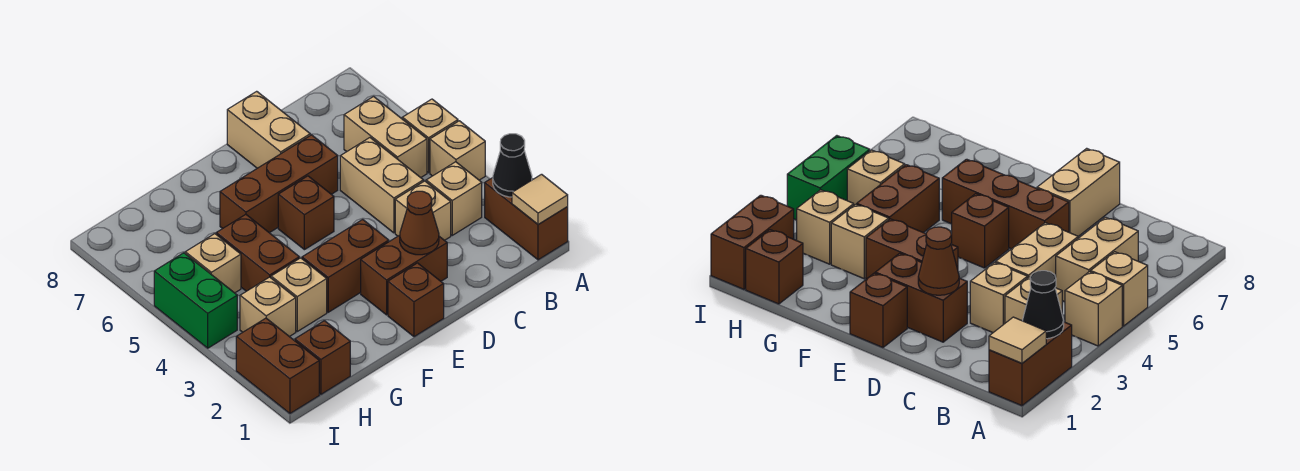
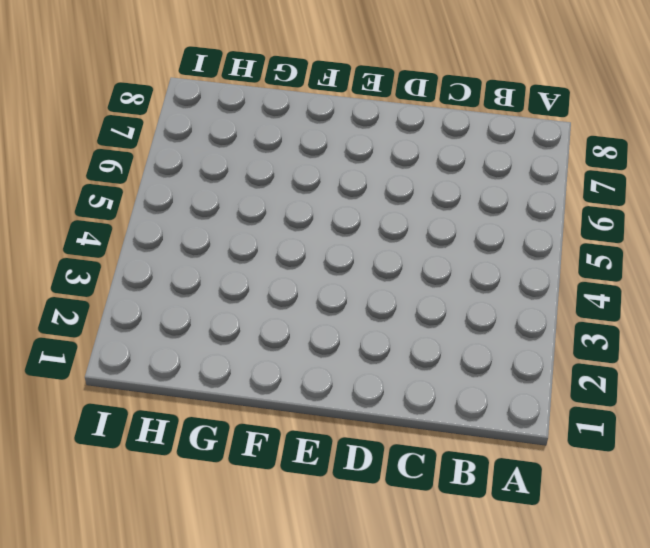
none -> brown brick A1:A2 level 1
none -> tan brick A4 level 1
none -> tan brick A5 level 1

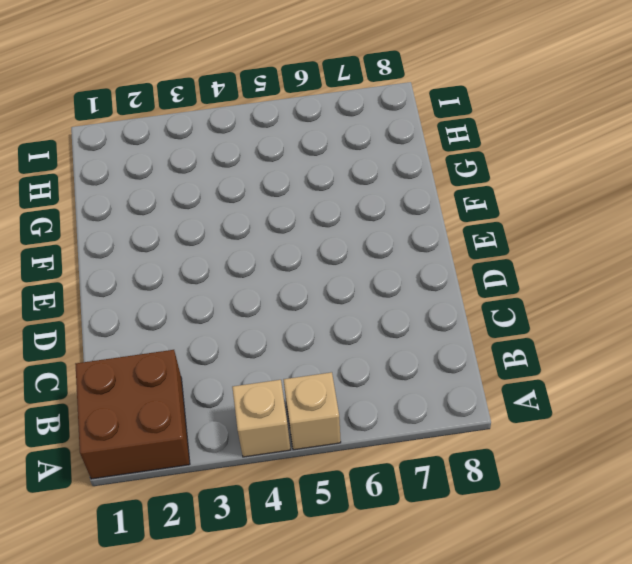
brown brick A1:B2 level 1 -> brown brick A1:A2 level 1
none -> tan brick B3 level 1
none -> tan brick B5:B6 level 1
none -> tan brick C3 level 1

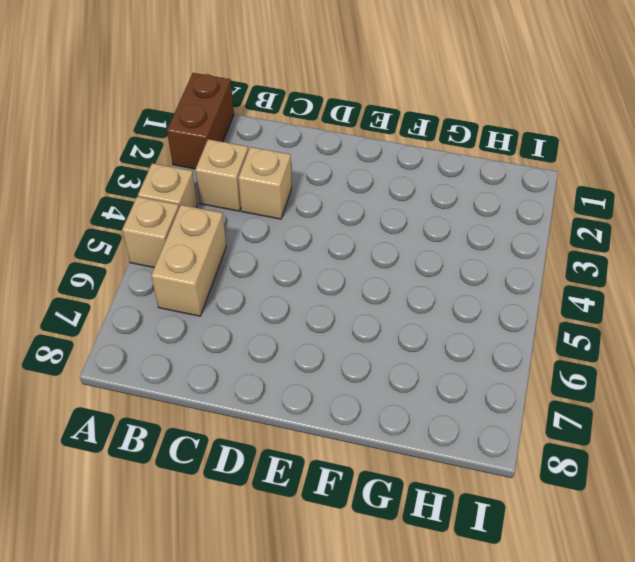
none -> tan brick C4:C5 level 1
none -> brown brick D2:E2 level 1
none -> brown brick D6:F6 level 1

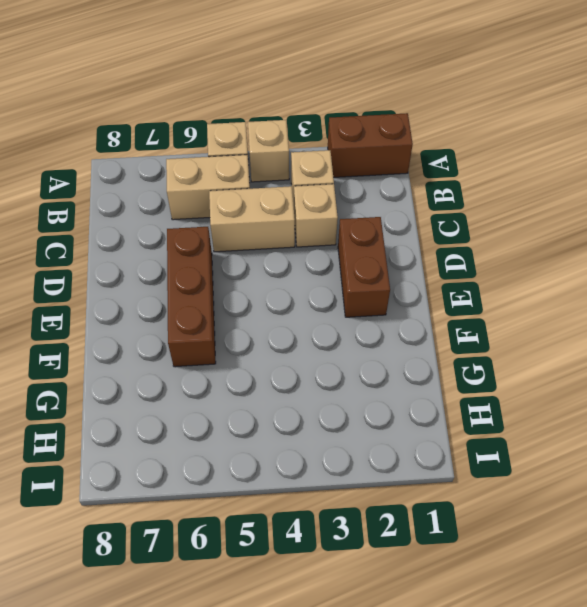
none -> tan brick D7:D8 level 1
none -> brown brick E1 level 1
none -> brown brick E3:F3 level 1

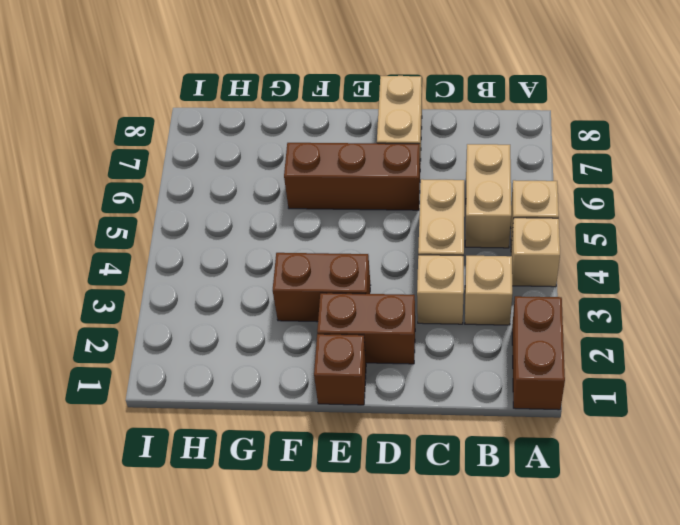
none -> brown brick E5 level 1
none -> tan brick G3 level 1
none -> brown brick G4:G5 level 1

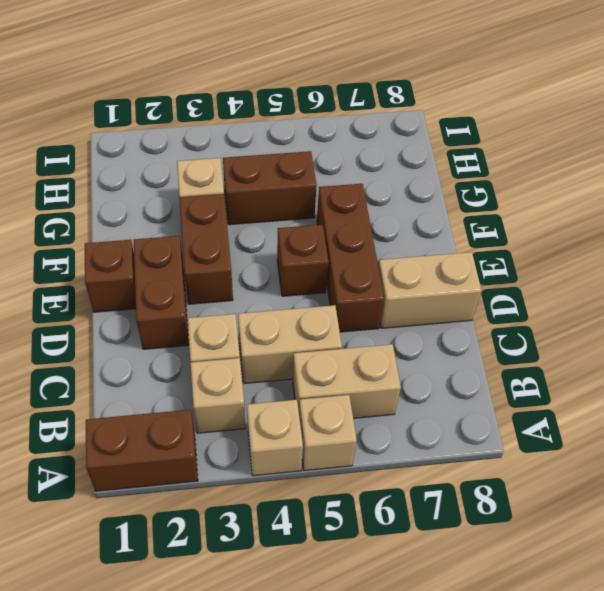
none -> brown brick H1 level 1
none -> tan brick H3 level 1
none -> tan brick H5 level 1

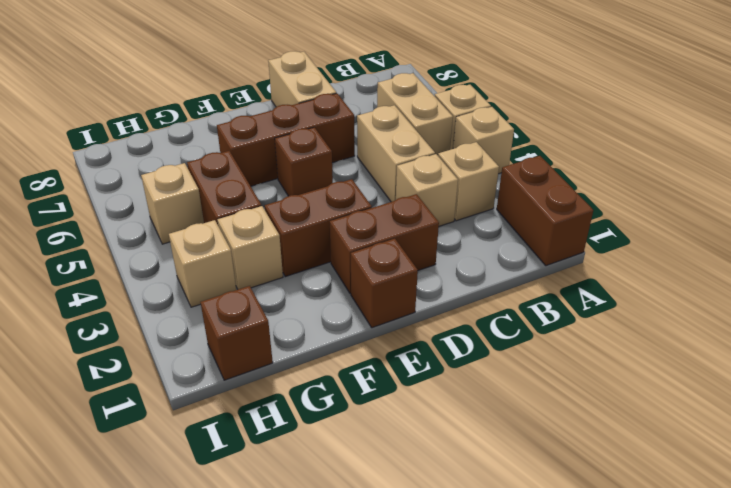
none -> brown brick I1:I2 level 1
none -> green brick I4:I5 level 1
none -> tan tile A1 level 2

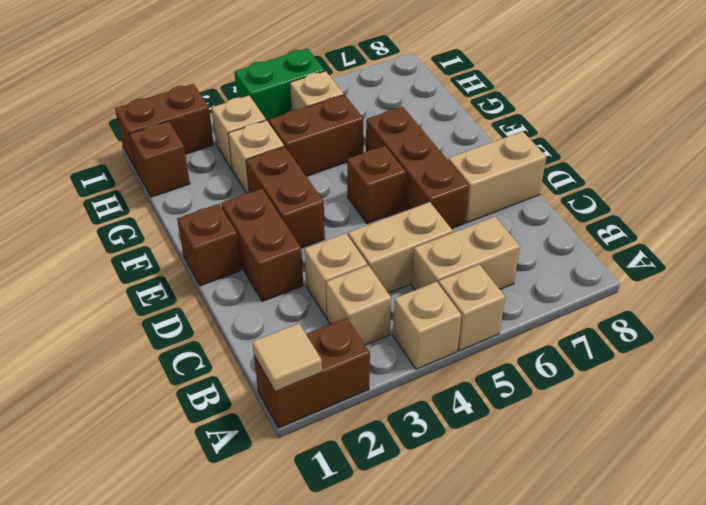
none -> black cone A2 level 2
none -> brown cone D2 level 2

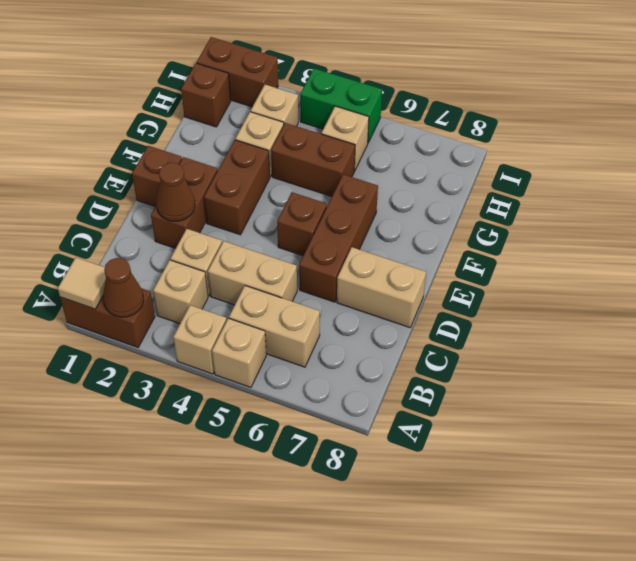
brown cone A2 level 2 -> black cone A2 level 2

